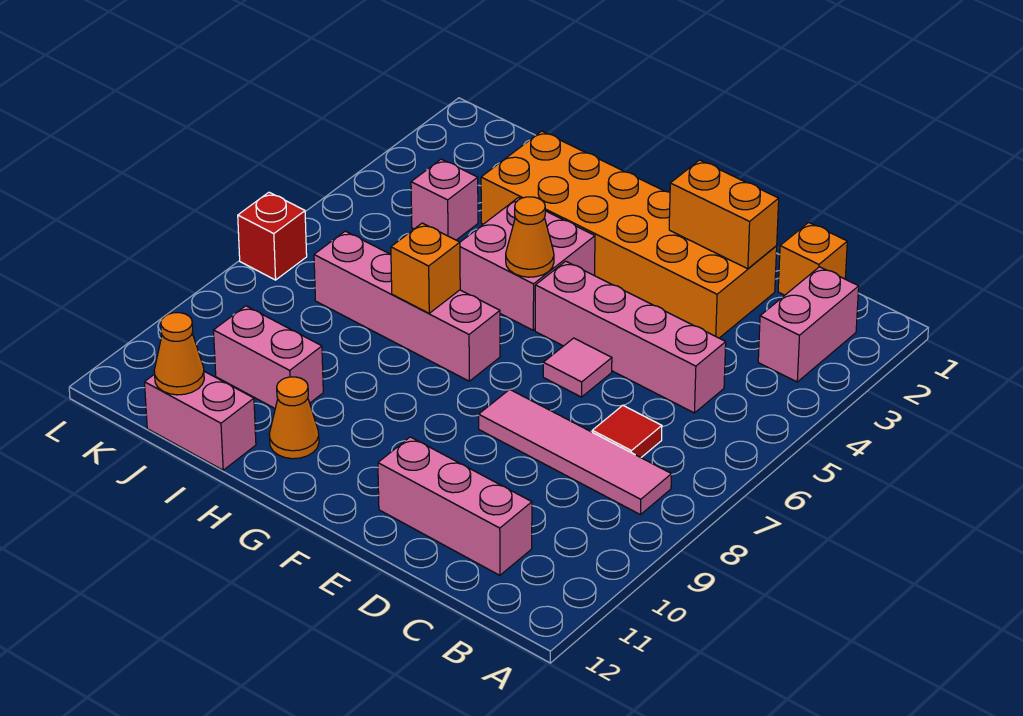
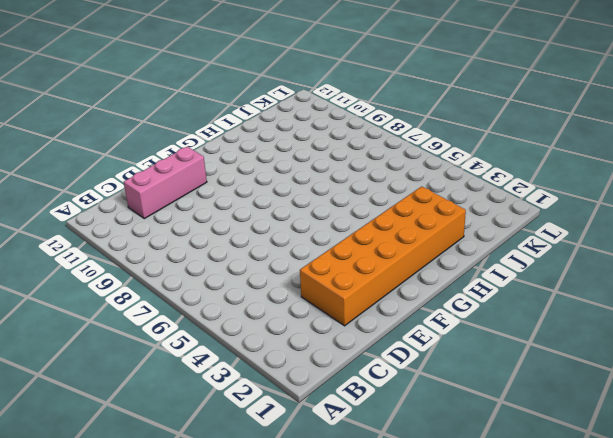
none -> pink brick B2:B3 level 1
none -> pink tile B8:E8 level 1
none -> orange brick C1 level 1

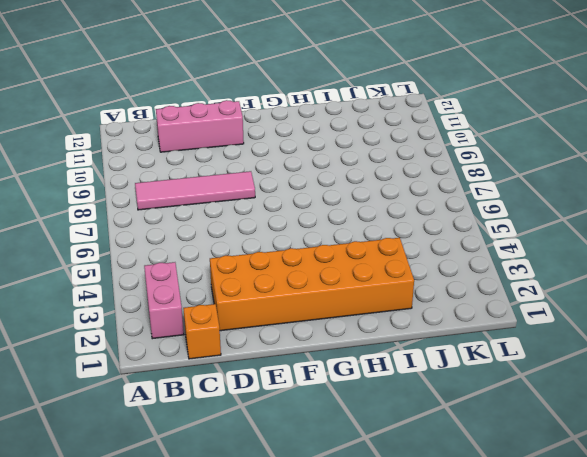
none -> pink brick C5:F5 level 1
none -> red tile C7 level 1
none -> pink tile E6 level 1

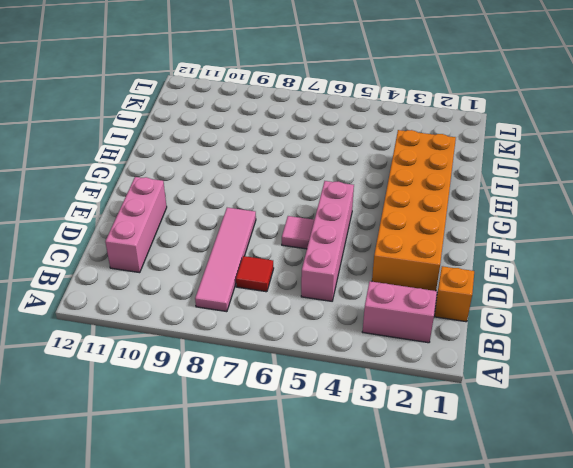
none -> pink brick G4:H5 level 1
none -> pink brick G7:J7 level 1
none -> orange cone H11 level 1

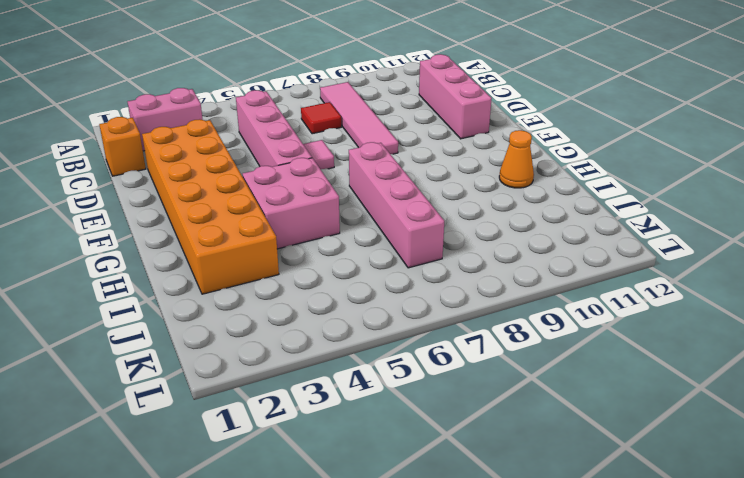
none -> pink brick I10:J10 level 1
none -> pink brick I12:J12 level 1
none -> pink brick J4 level 1

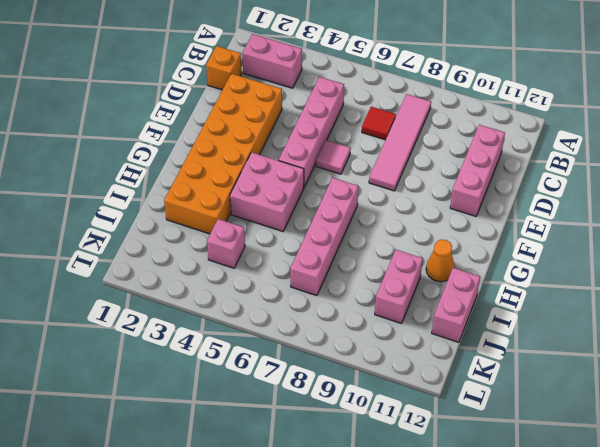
none -> red brick L7 level 1
none -> orange brick D2:E2 level 2
none -> orange cone G5 level 2

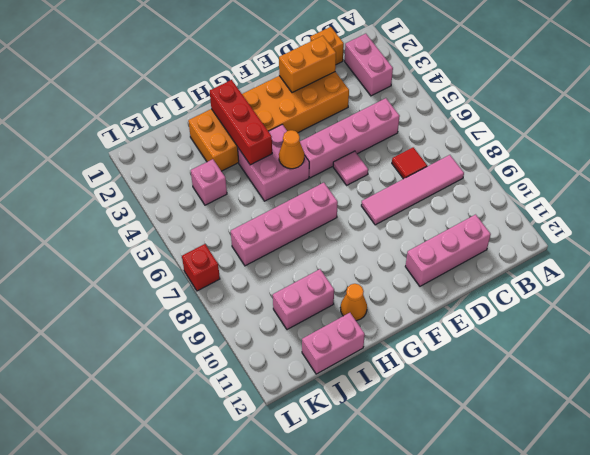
red brick H2:H4 level 2 -> none
none -> orange brick H7 level 2
none -> orange cone J12 level 2

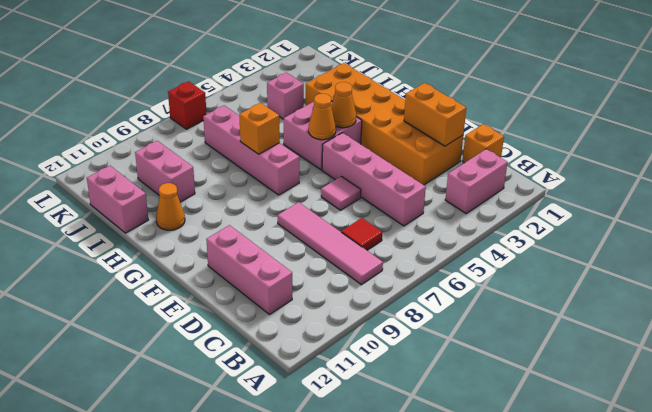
orange cone G4 level 2 -> orange cone J12 level 2

